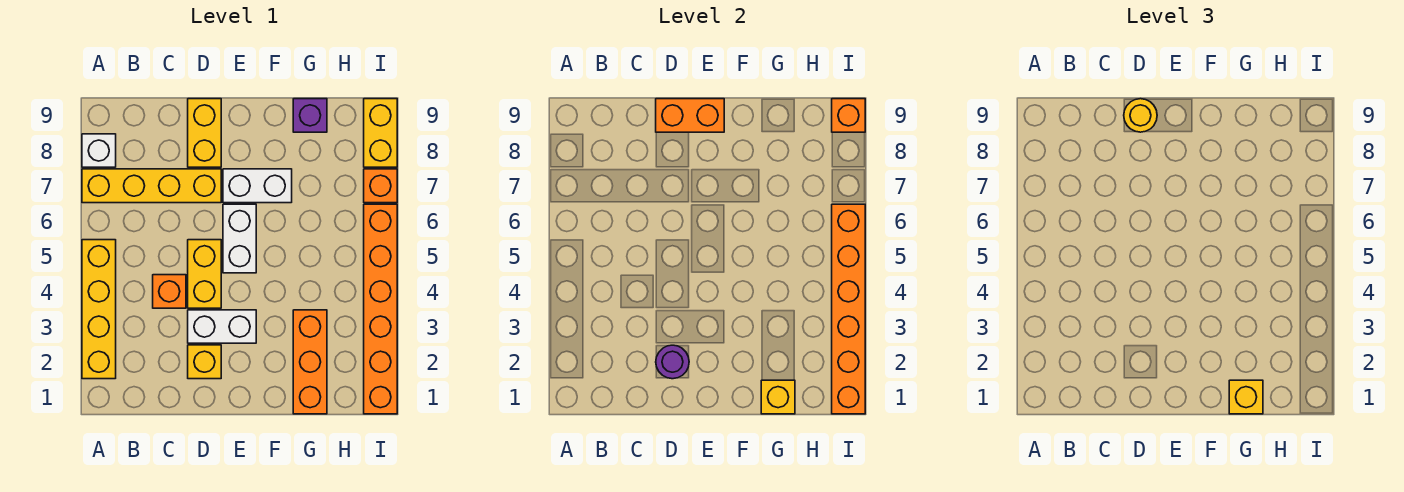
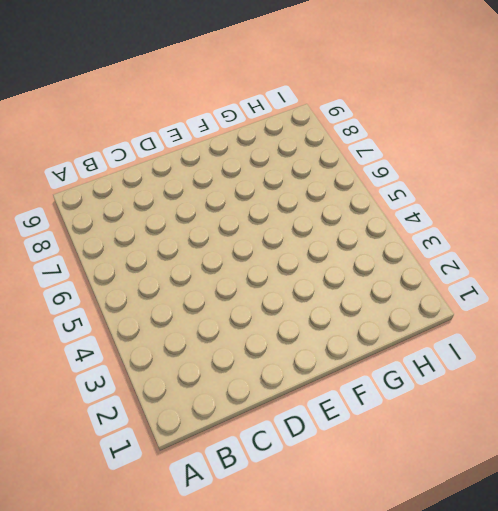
none -> yellow brick A2:A5 level 1
none -> yellow brick A7:D7 level 1
none -> white brick A8 level 1

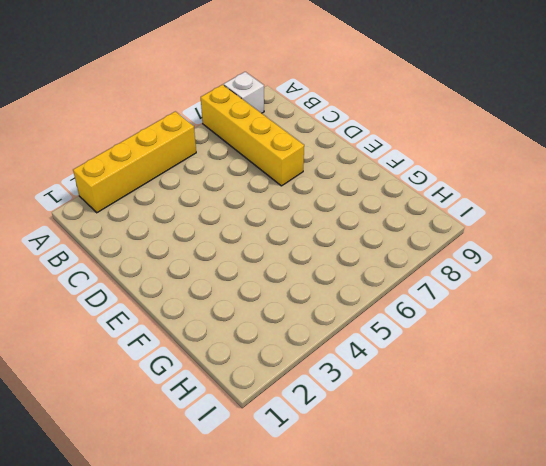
none -> orange brick C4 level 1
none -> yellow brick D2 level 1
none -> white brick D3:E3 level 1

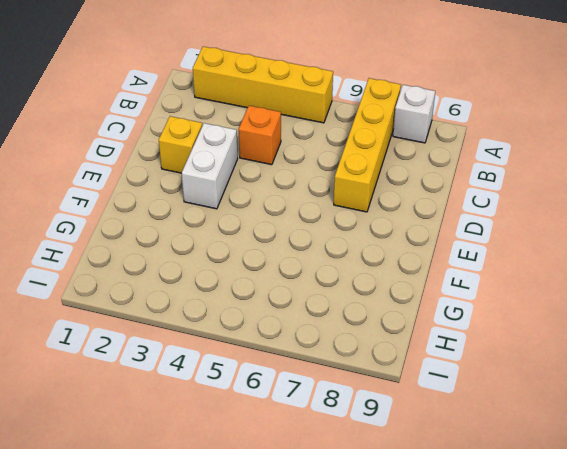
none -> yellow brick D4:D5 level 1
none -> yellow brick D8:D9 level 1
none -> white brick E5:E6 level 1

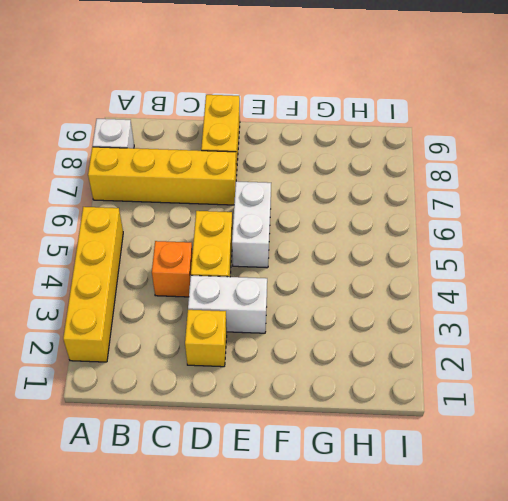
none -> white brick E7:F7 level 1
none -> orange brick G1:G3 level 1
none -> purple brick G9 level 1

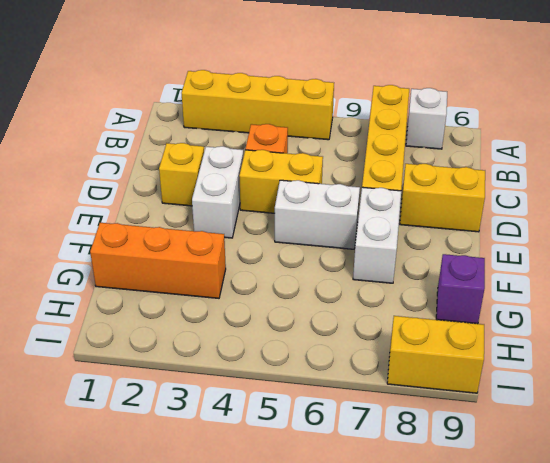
none -> orange brick I1:I6 level 1
none -> orange brick I7 level 1
none -> purple round brick D2 level 2

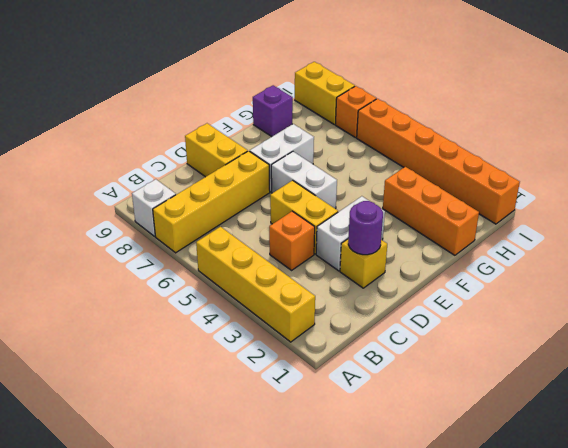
none -> orange brick D9:E9 level 2
none -> yellow brick G1 level 2
none -> orange brick I1:I6 level 2

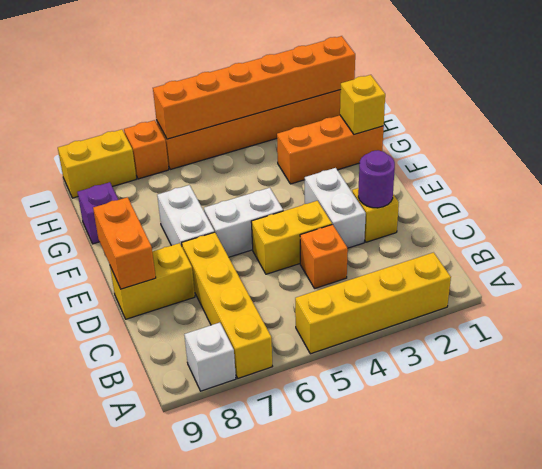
none -> orange brick I9 level 2
none -> yellow round brick D9 level 3
none -> yellow brick G1 level 3

